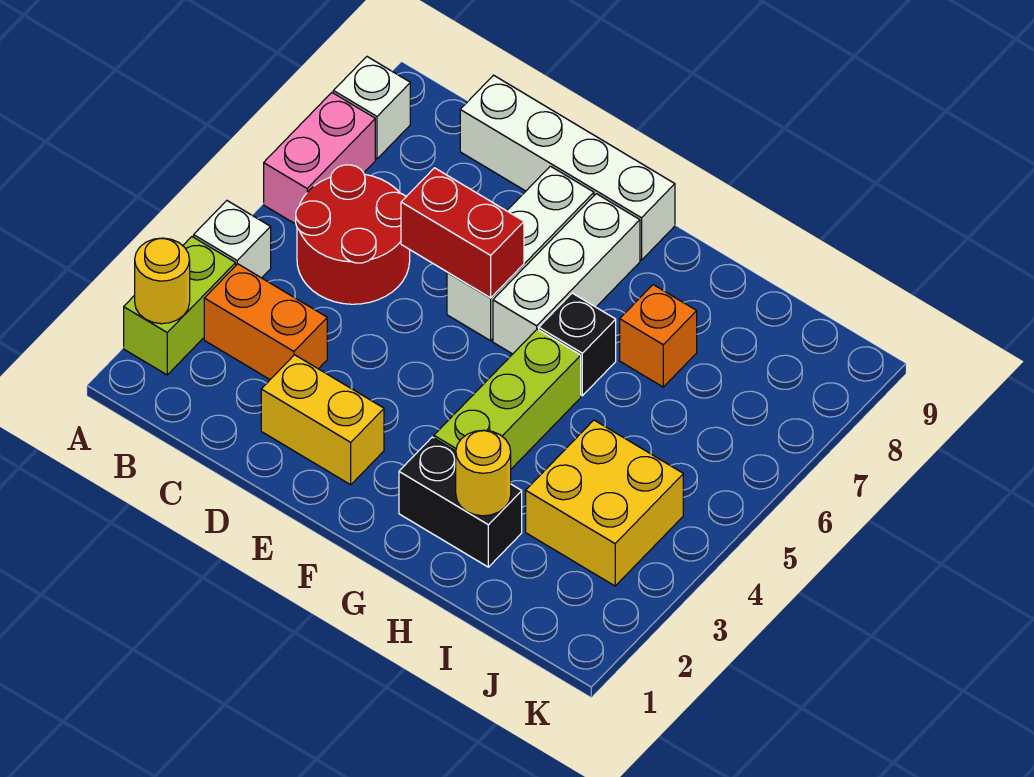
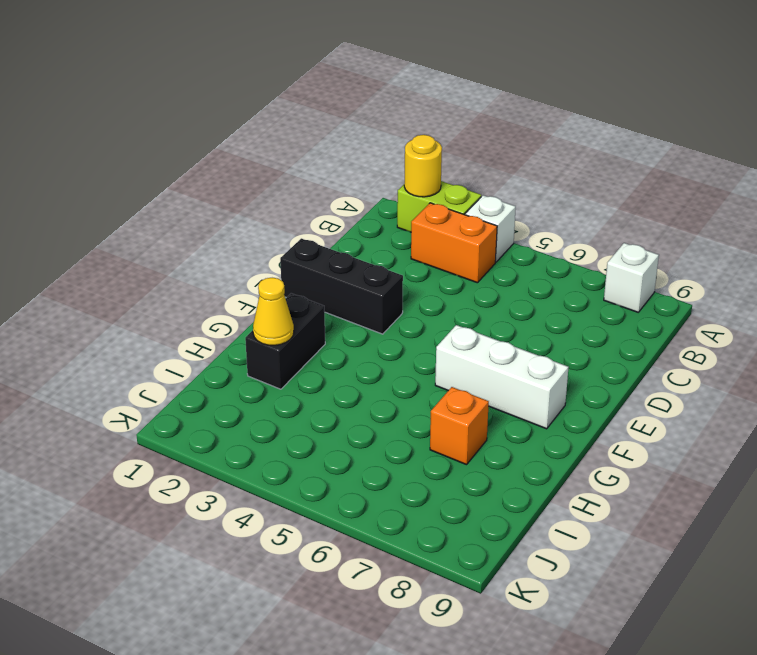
orange brick B3:B4 level 1 -> orange brick B3:C3 level 1
black brick E1:E3 level 1 -> yellow brick D2:E2 level 1
yellow cone H2 level 2 -> yellow round brick H2 level 2
none -> pink brick A6:A7 level 1
none -> red round brick B5:C6 level 1
none -> white brick C9:F9 level 1

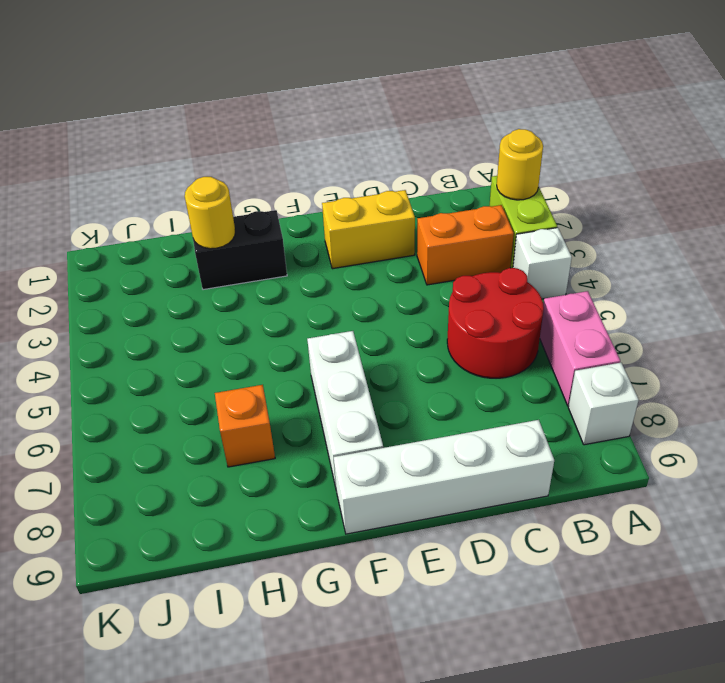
none -> white brick E6:E8 level 1
none -> lime brick G3:G5 level 1
none -> black brick G6 level 1

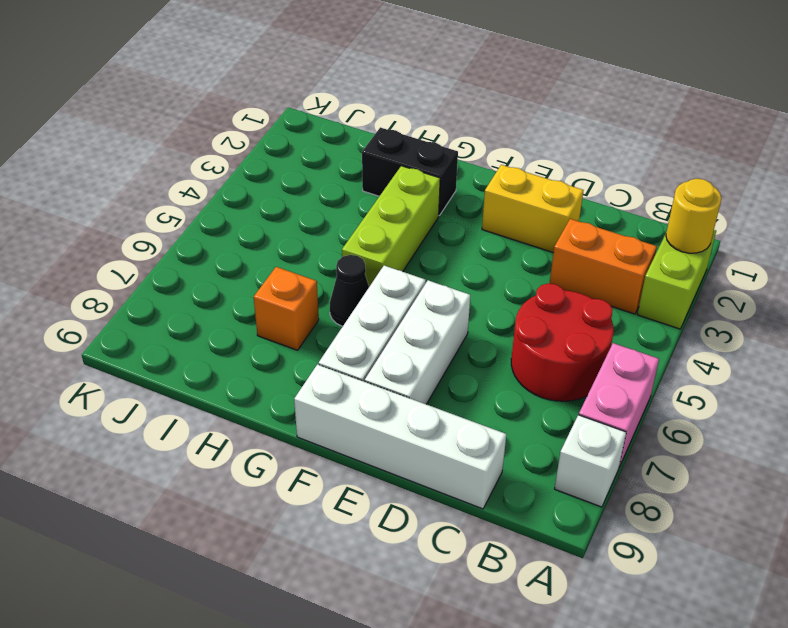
black cone G6 level 1 -> black brick G6 level 1
none -> white brick A4 level 1
none -> yellow brick I3:J4 level 1
none -> red brick D6:E6 level 2

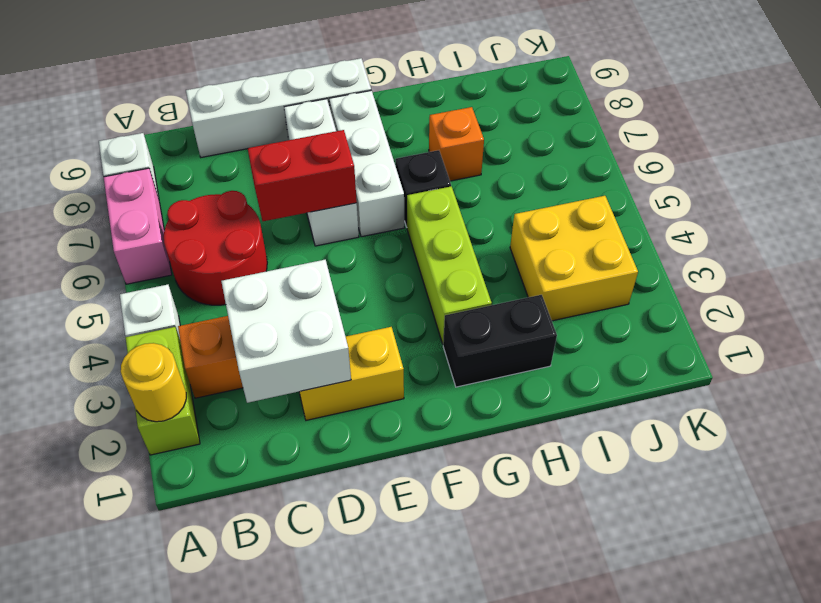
white brick C2:D3 level 2 -> none
none -> yellow round brick H2 level 2

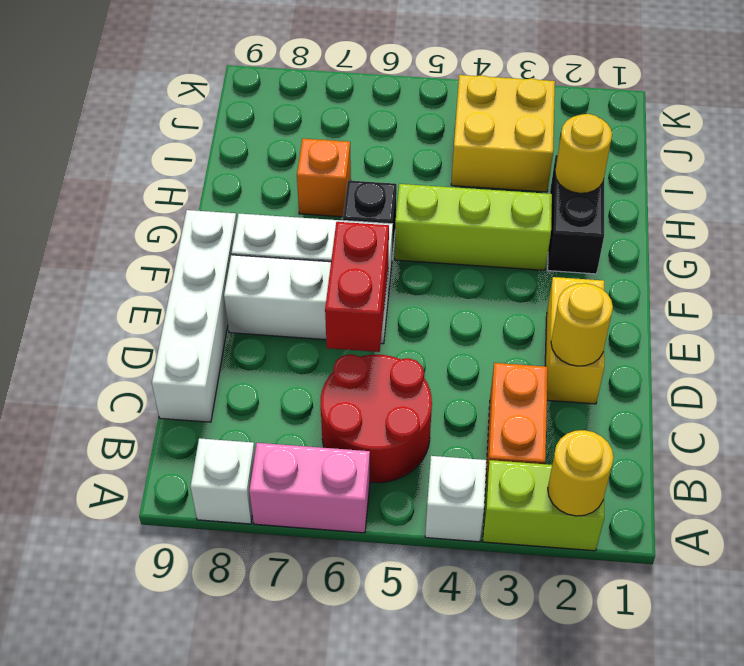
yellow round brick D2 level 2 -> none

